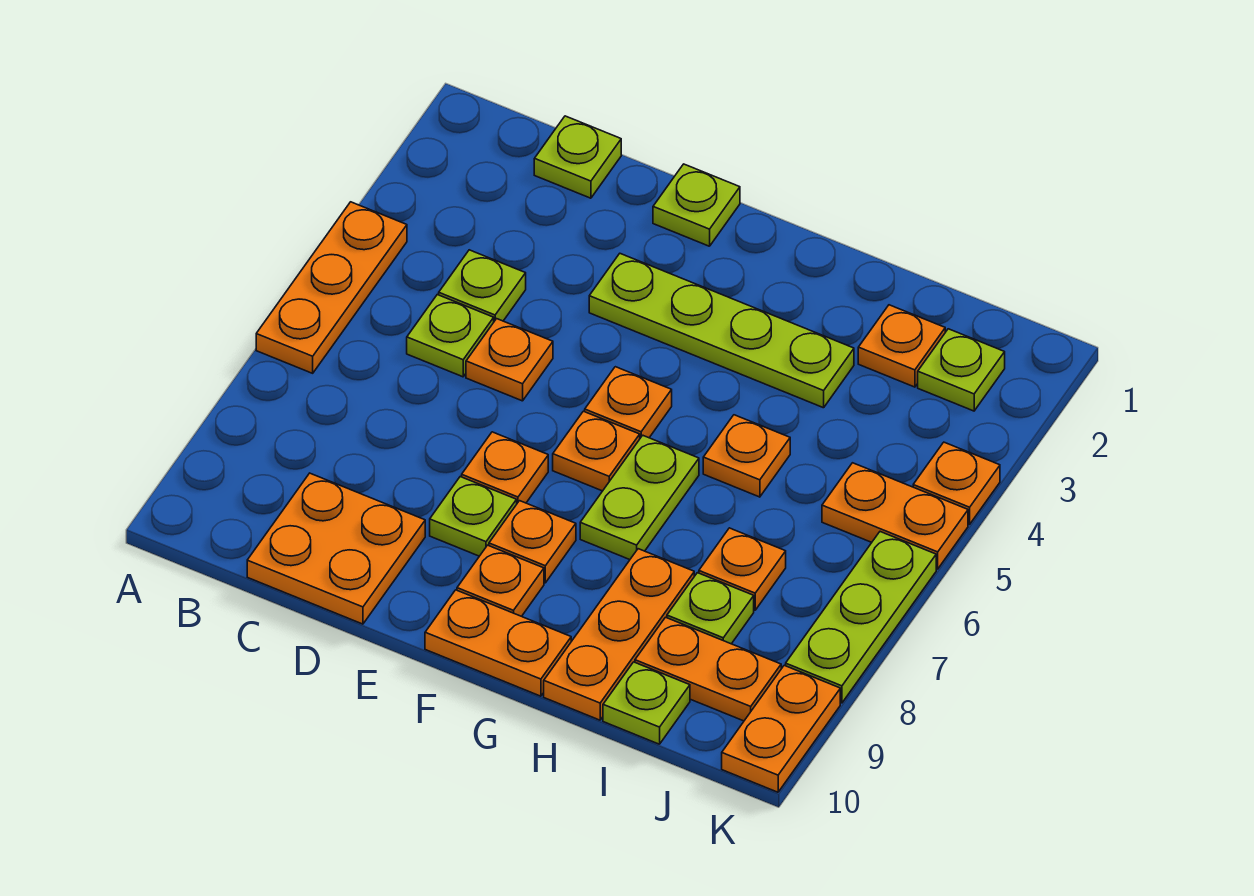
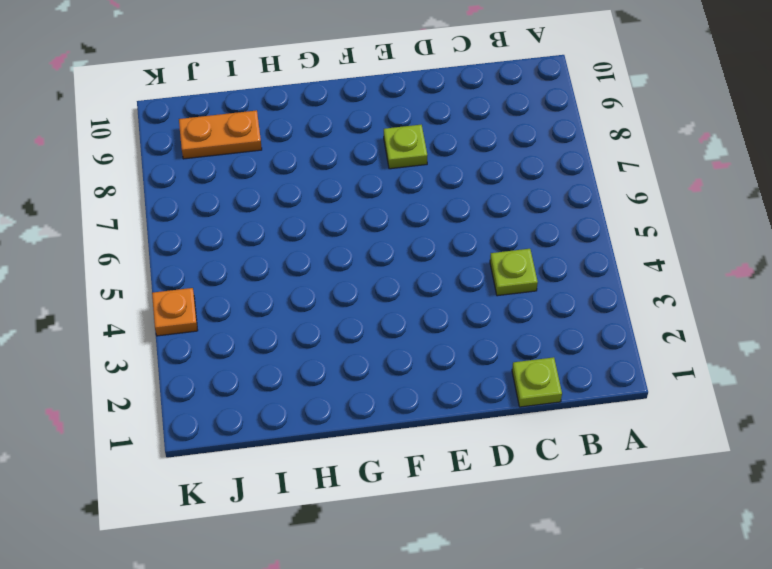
none -> orange plate A4:A6 level 1
none -> lime plate C5 level 1
none -> orange plate C9:D10 level 1

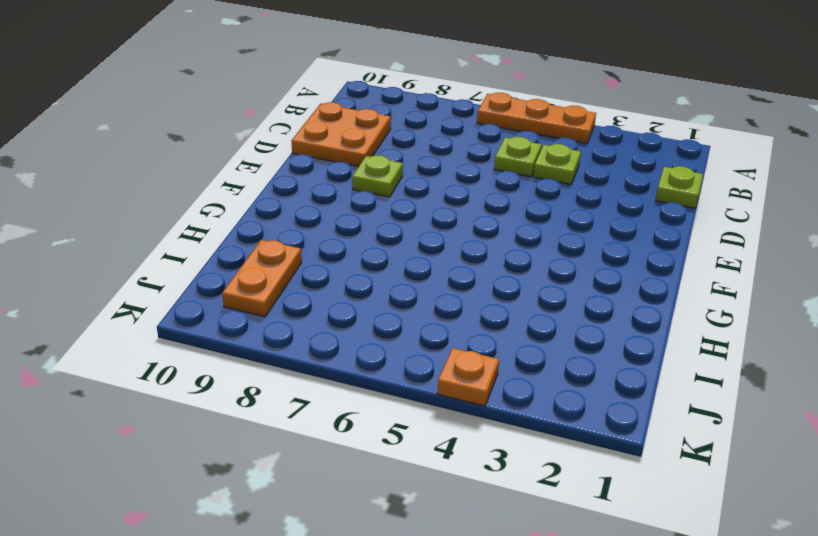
none -> orange plate D5 level 1
none -> lime plate E1 level 1
none -> lime plate E3:H3 level 1

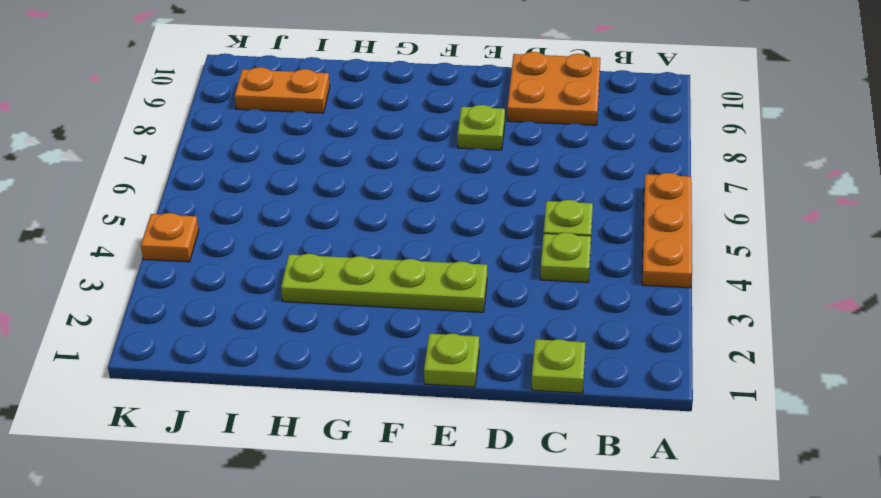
none -> orange plate D5 level 1
none -> orange plate E7 level 1
none -> orange plate F5 level 1

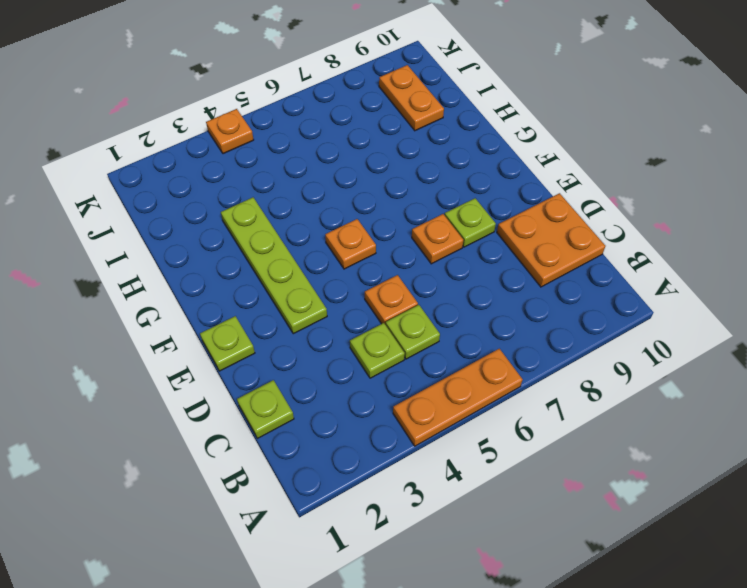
none -> orange plate F6 level 1
none -> orange plate F8 level 1
none -> orange plate F9 level 1

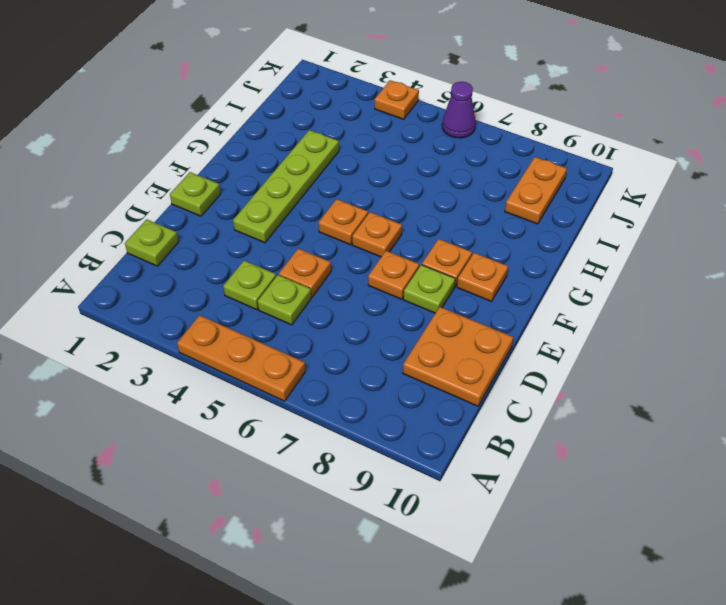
purple cone K6 level 1 -> lime plate K6:K8 level 1
none -> orange plate F10:G10 level 1
none -> lime plate G6:G7 level 1
none -> orange plate H5 level 1

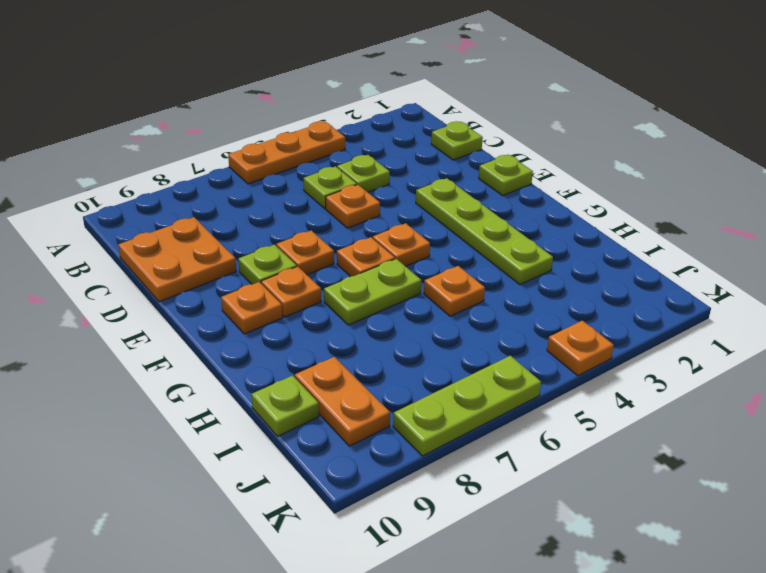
none -> orange plate F10:G10 level 1
none -> orange plate H8:H10 level 1
none -> orange plate I2 level 1

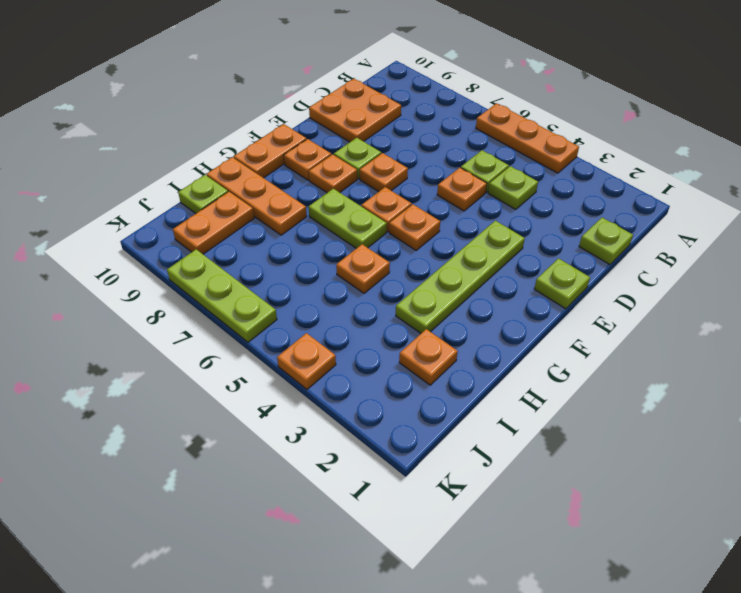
none -> orange plate I7 level 1
none -> lime plate I8 level 1
none -> lime plate J2 level 1

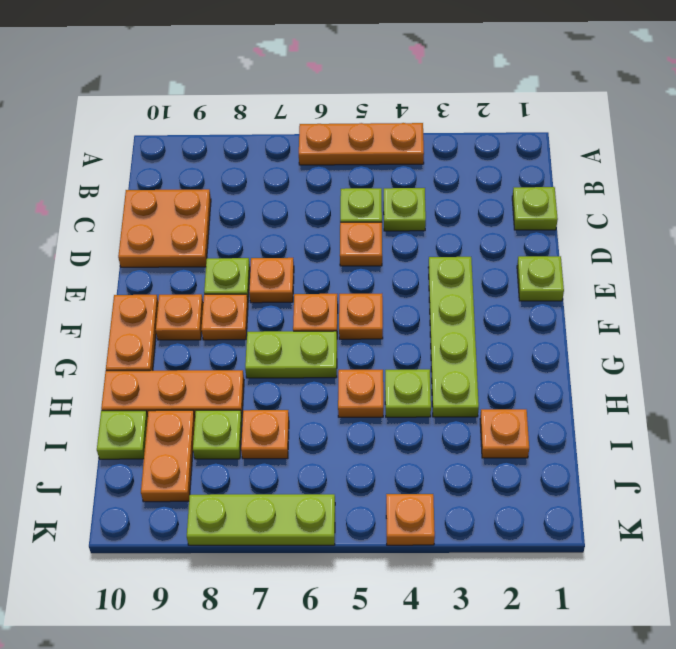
lime plate H4 level 1 -> lime plate J2 level 1
none -> orange plate J5:K5 level 1
none -> orange plate K9:K10 level 1

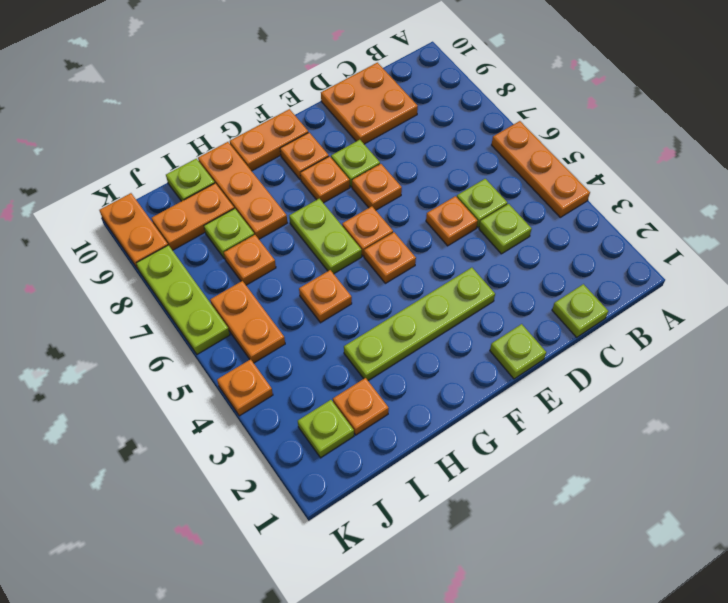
orange plate J5:J6 level 1 -> orange plate J5:K5 level 1

